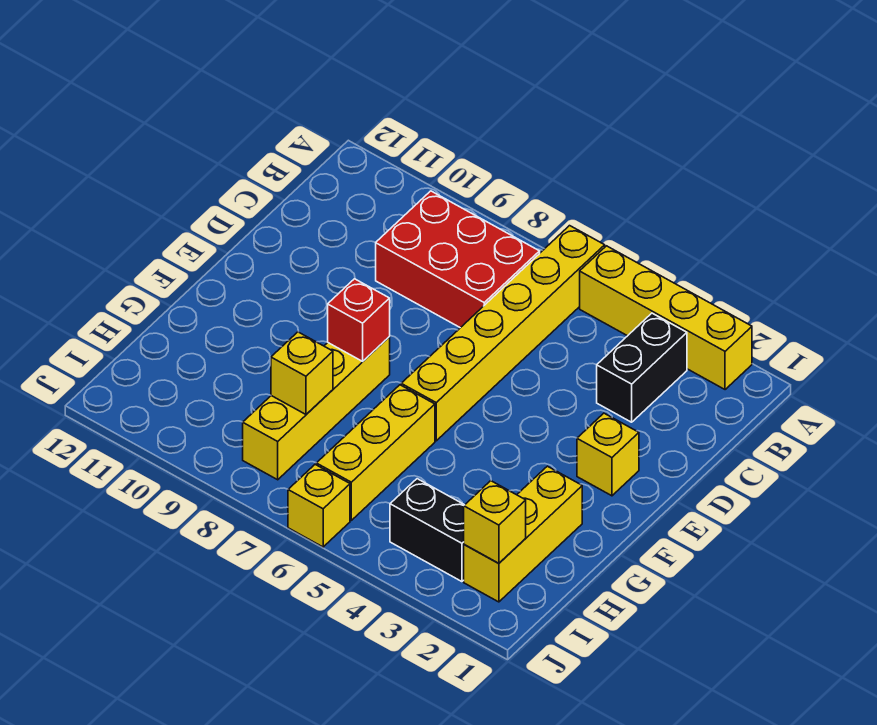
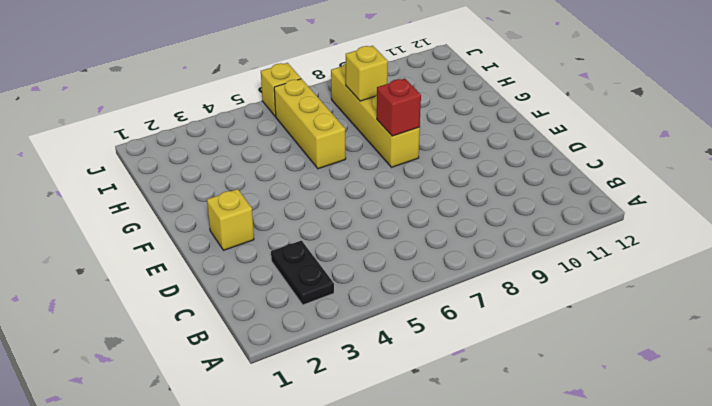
black plate B3:C3 level 1 -> black brick B3:C3 level 1
none -> yellow brick A2:A5 level 1
none -> yellow brick A6:F6 level 1
none -> red brick B7:C9 level 1

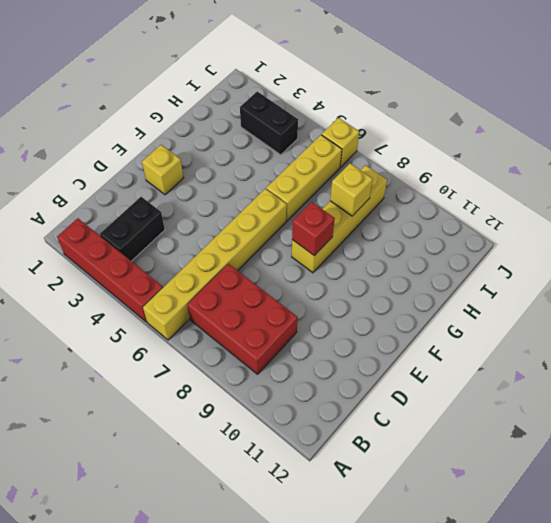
red brick A2:A5 level 1 -> yellow brick A2:A5 level 1
none -> yellow brick G2:I2 level 1
none -> yellow brick I2 level 2

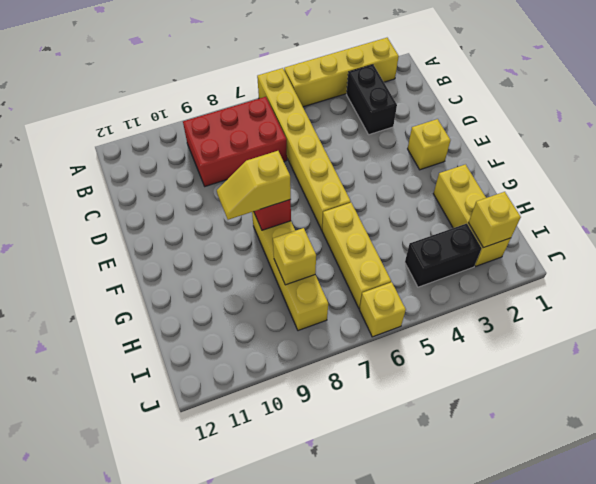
yellow slope F8:F9 level 3 top 8 -> none

